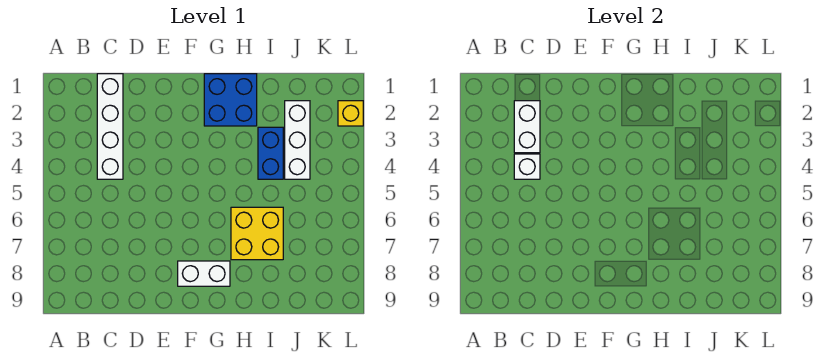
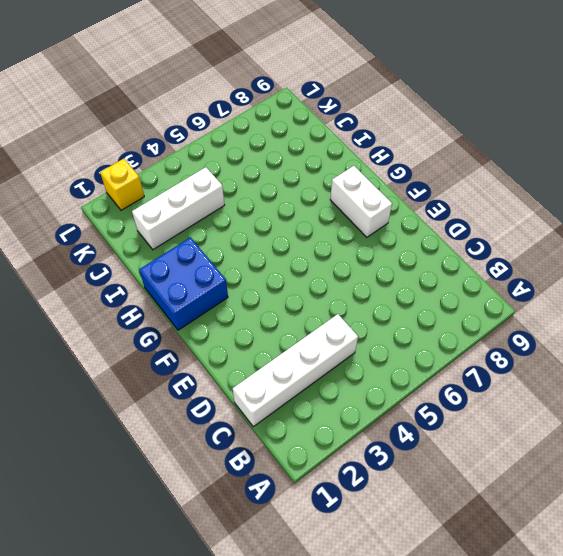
none -> yellow brick H6:I7 level 1
none -> blue brick I3:I4 level 1

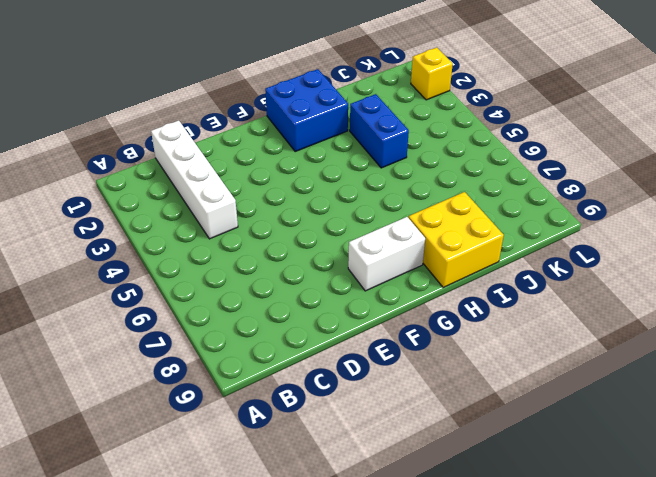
yellow brick H8:I9 level 1 -> yellow brick H6:I7 level 1
none -> white brick J2:J4 level 1
none -> white brick C2:C3 level 2

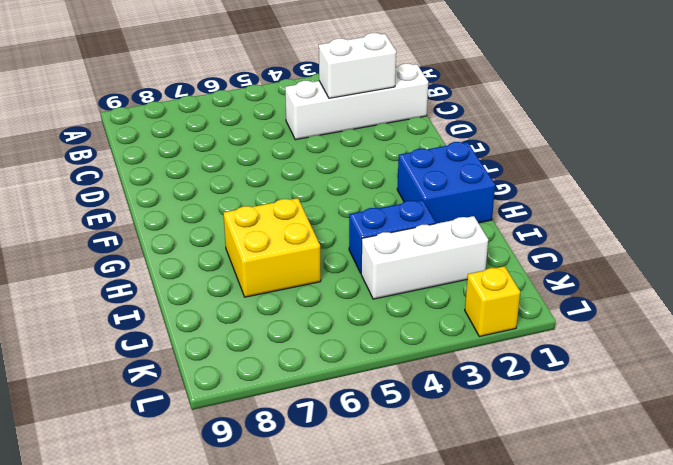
none -> white brick F8:G8 level 1
none -> white brick C4 level 2

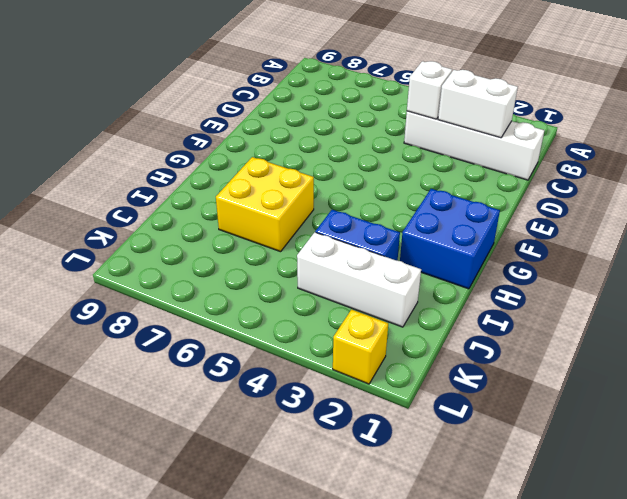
none -> white brick F8:G8 level 1

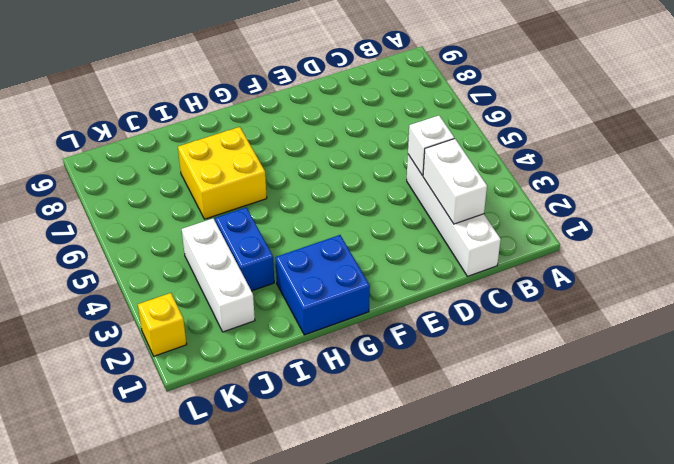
none -> white brick F8:G8 level 1

